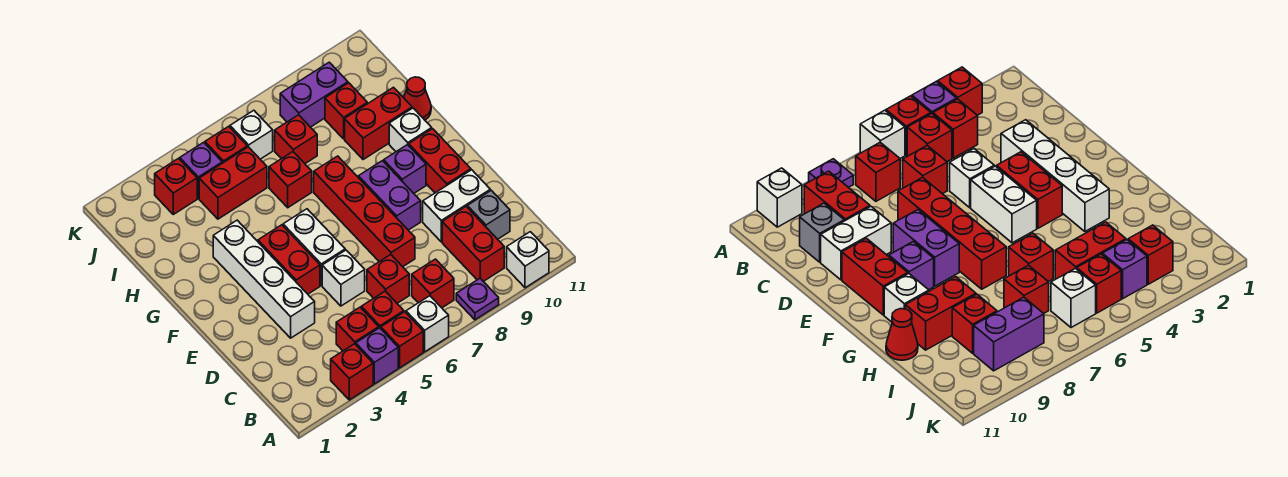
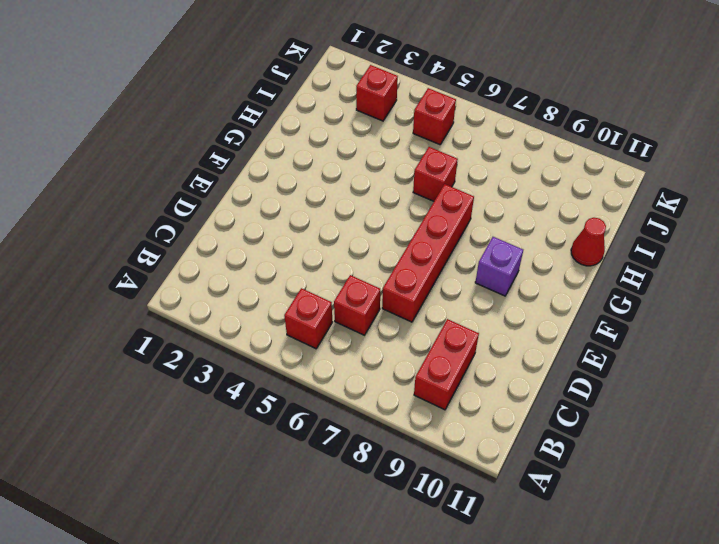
none -> red brick A3 level 1
none -> purple brick A4 level 1
none -> red brick A5 level 1
none -> white brick A6 level 1

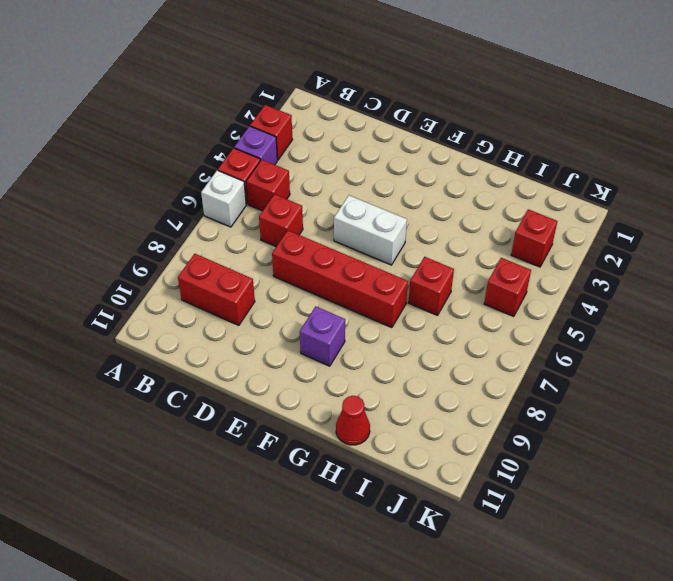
none -> purple plate A8 level 1
none -> white brick A10 level 1
none -> red brick B4 level 1
none -> red brick B7 level 1

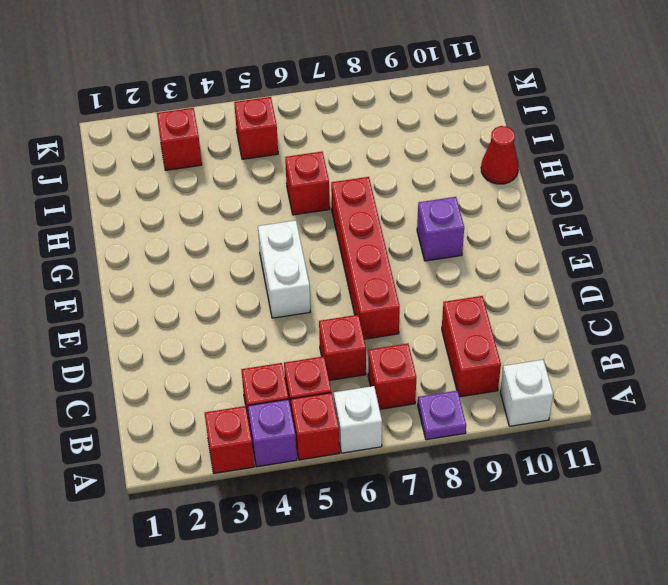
none -> grey brick C10 level 1
none -> white brick D3:G3 level 1
none -> white brick D5 level 1
none -> white brick D9:D10 level 1

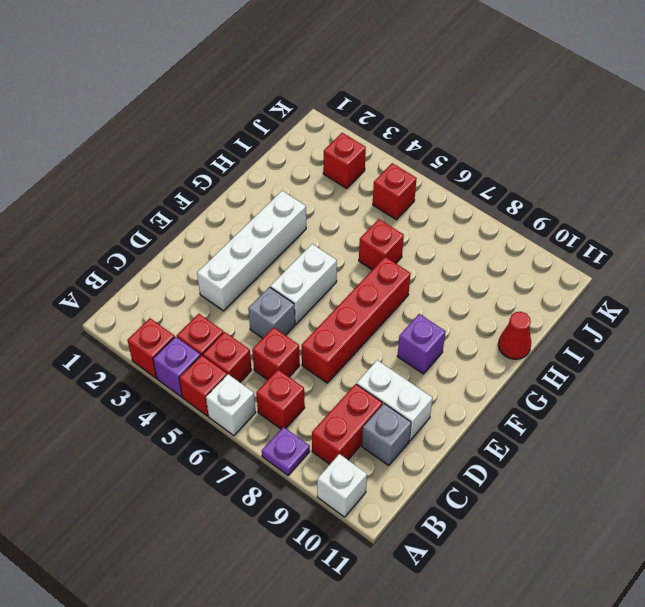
grey brick D5 level 1 -> white brick D5 level 1
none -> red brick E4:F4 level 1
none -> purple brick E8:F8 level 1
none -> red brick E10:F10 level 1
none -> white brick G10 level 1

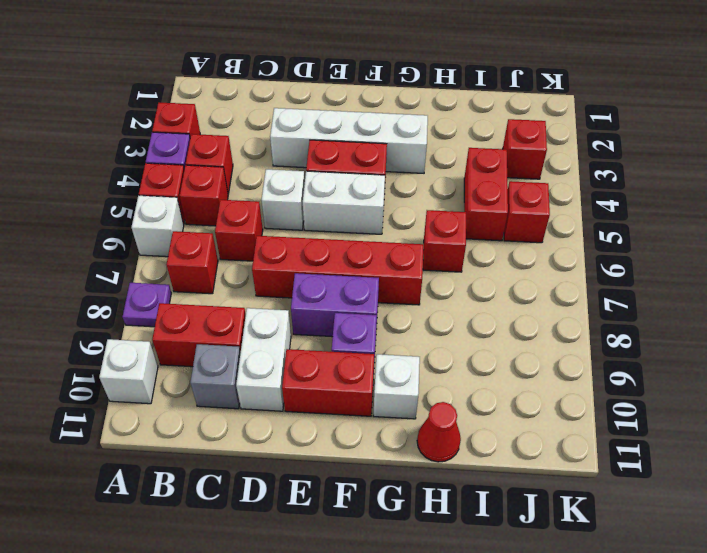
none -> red brick H9:H10 level 1
none -> red brick I7 level 1
none -> red brick I9 level 1
none -> purple brick J4 level 1

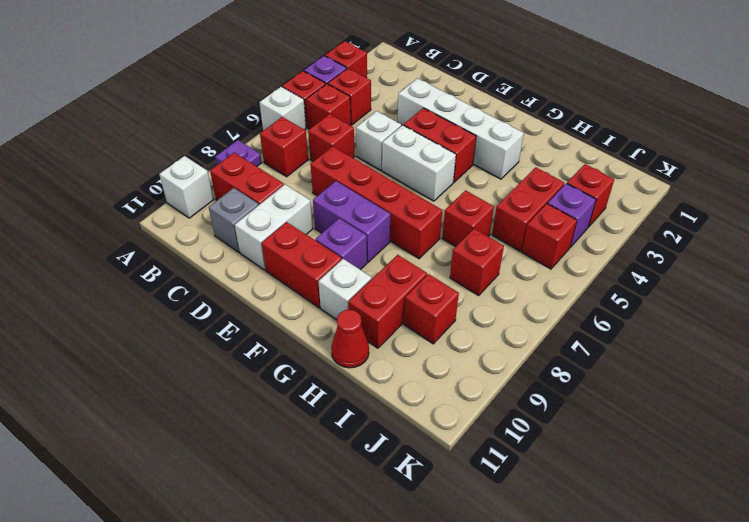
none -> white brick J6 level 1
none -> purple brick J8:J9 level 1

